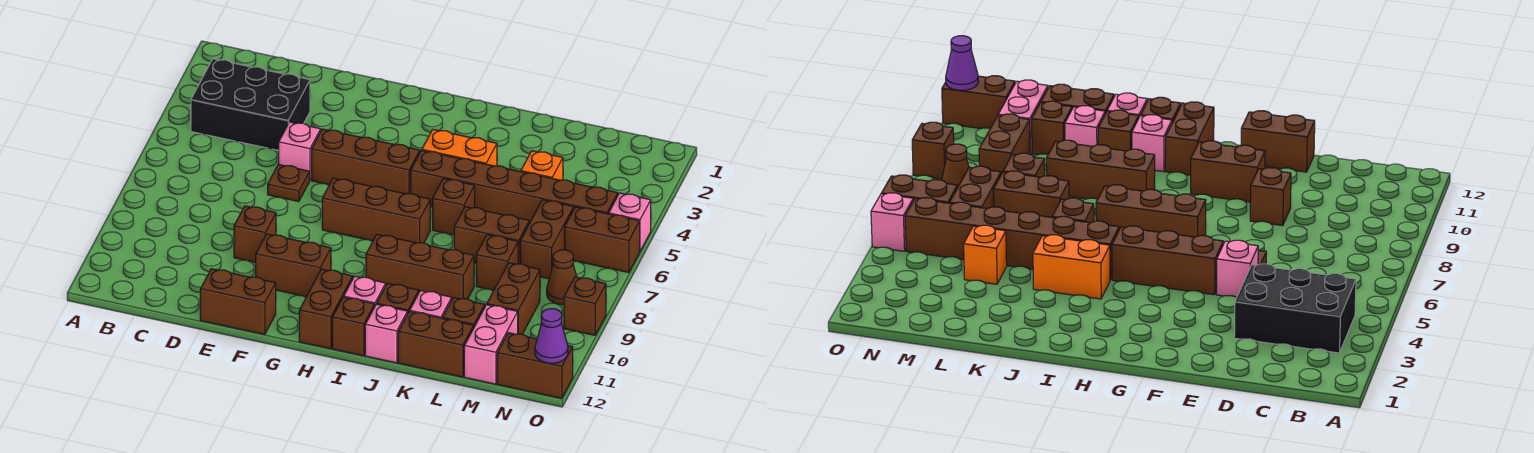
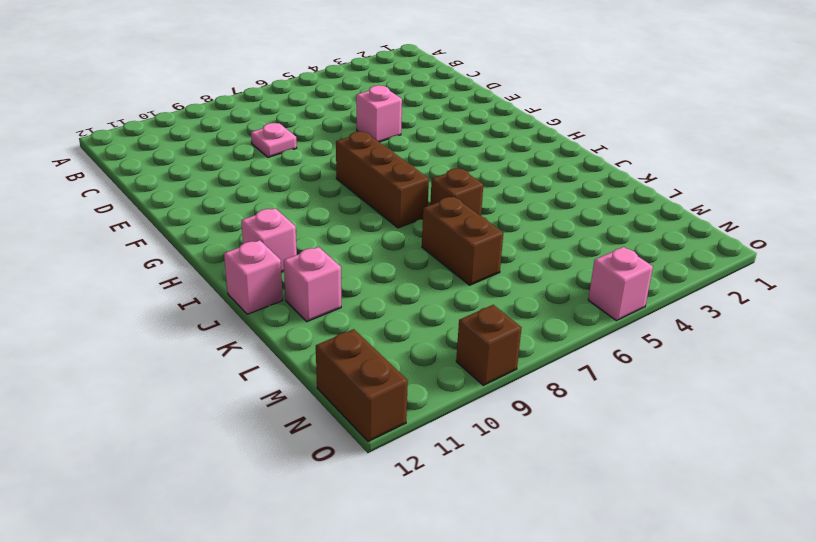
pink plate D8 level 1 -> none
none -> black brick B3:D4 level 1
none -> brown plate E6 level 1
none -> brown brick E9 level 1
none -> brown brick E12:F12 level 1

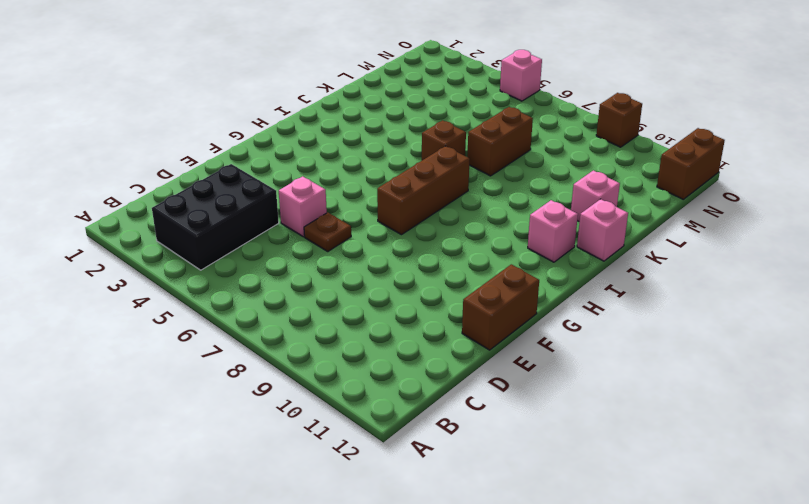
none -> brown brick E9 level 1
none -> brown brick F5:H5 level 1
none -> brown brick F10:G10 level 1
none -> brown brick H11:H12 level 1

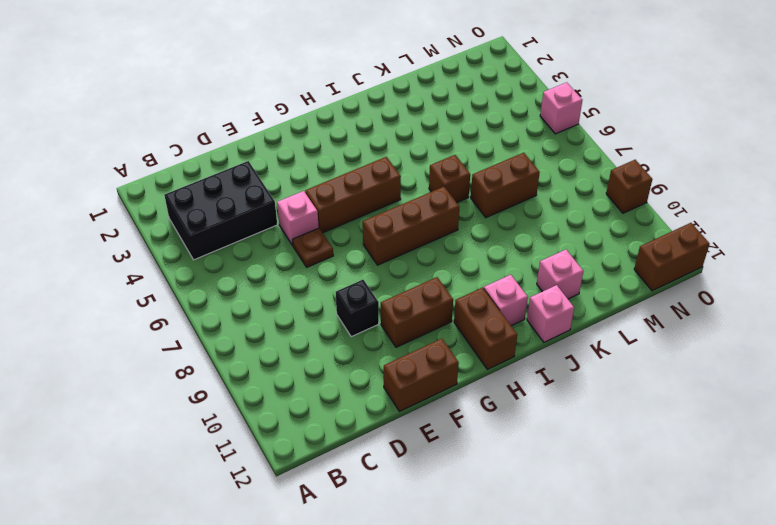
black brick E9 level 1 -> brown brick E9 level 1
none -> orange brick I4:J4 level 1
none -> brown brick I5:N5 level 1
none -> brown brick I9:K9 level 1
none -> brown brick I12 level 1

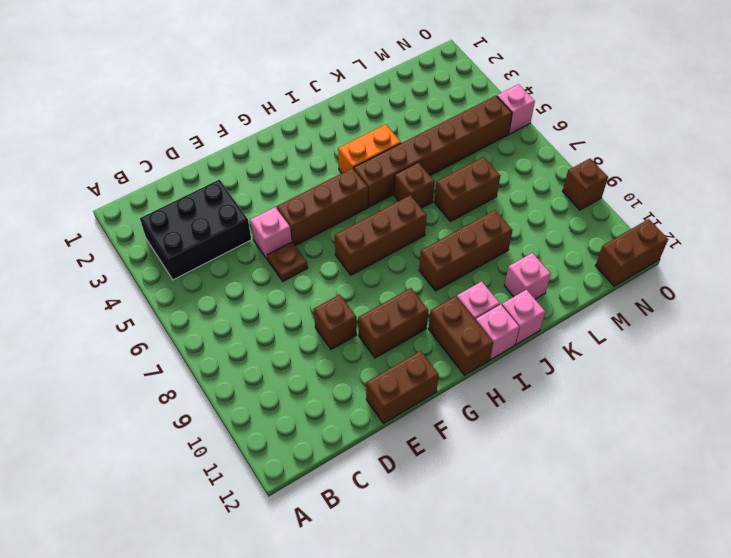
pink brick I12 level 1 -> brown brick I12 level 1
none -> brown brick J11 level 1
none -> brown brick K12:L12 level 1
none -> orange brick L4 level 1
none -> brown brick L8 level 1

